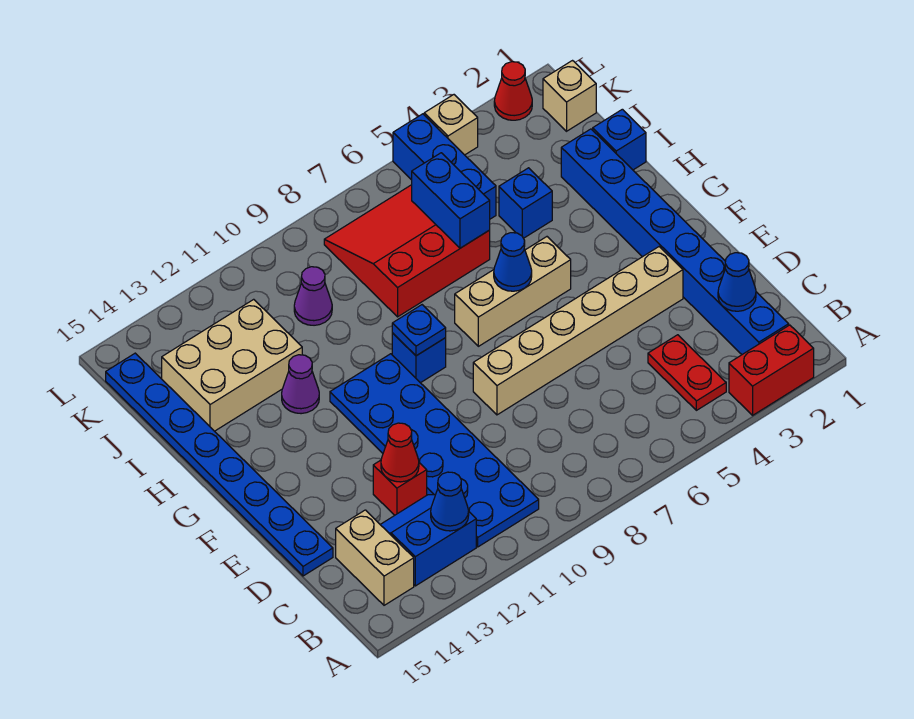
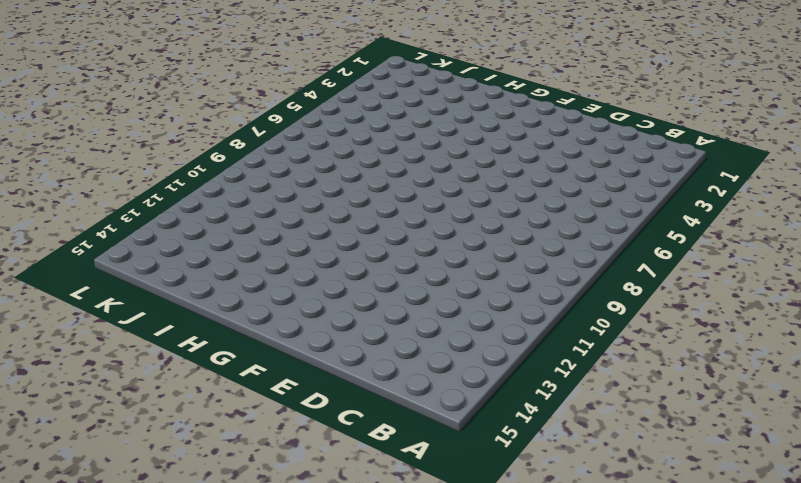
none -> red brick A2:A3 level 1
none -> blue brick B2:I2 level 1
none -> red plate B4:C4 level 1

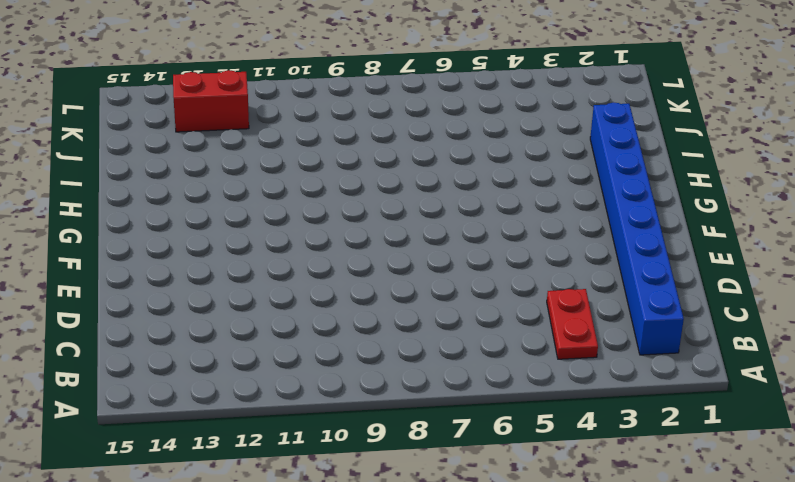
red brick K12:K13 level 1 -> red brick A2:A3 level 1
none -> blue plate B10:G11 level 1
none -> blue slope B12:C13 level 1 top B
none -> tan brick B14:C14 level 1

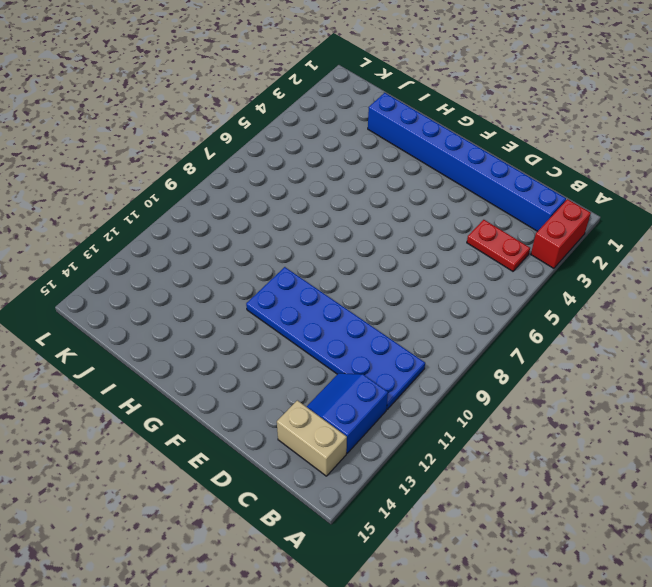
none -> red brick D12 level 1
none -> blue plate D15:K15 level 1
none -> tan brick E3:E8 level 1

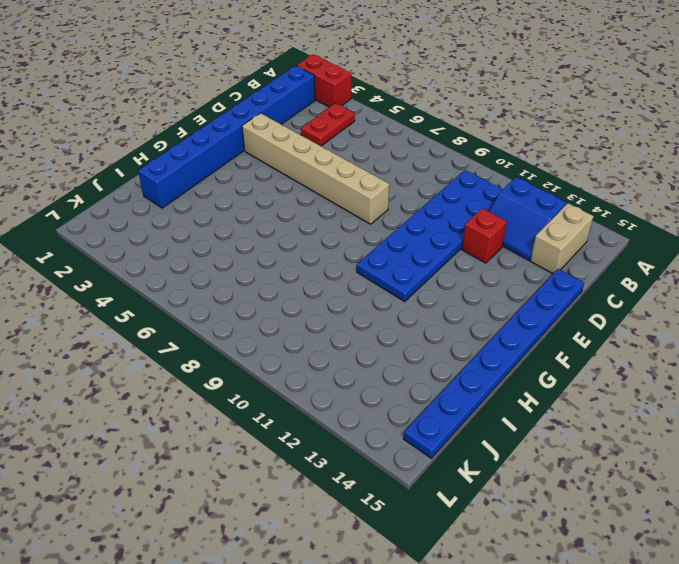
none -> tan brick G5:G7 level 1
none -> blue brick G9 level 1
none -> purple cone H12 level 1

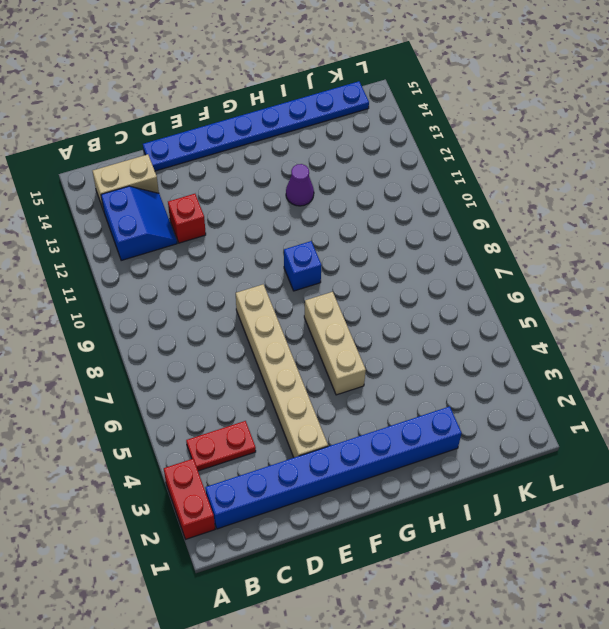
none -> blue plate B10:G11 level 1
none -> blue brick I1 level 1
none -> blue brick I4 level 1

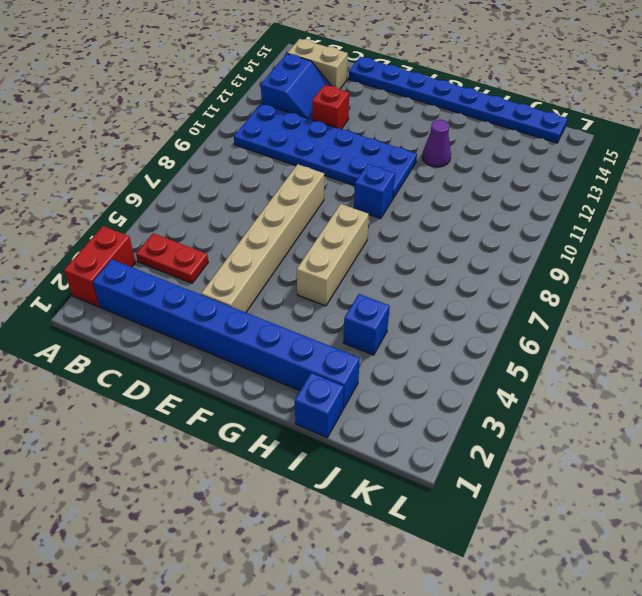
none -> red slope I6:K8 level 1 top I
none -> tan brick I12:J14 level 1
none -> blue brick J5:L5 level 1

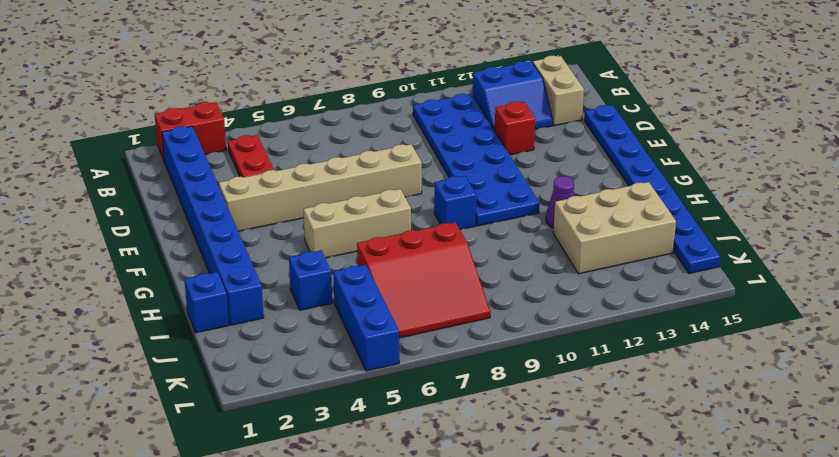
none -> purple cone J10 level 1
none -> tan brick K1 level 1
none -> red cone L2 level 1

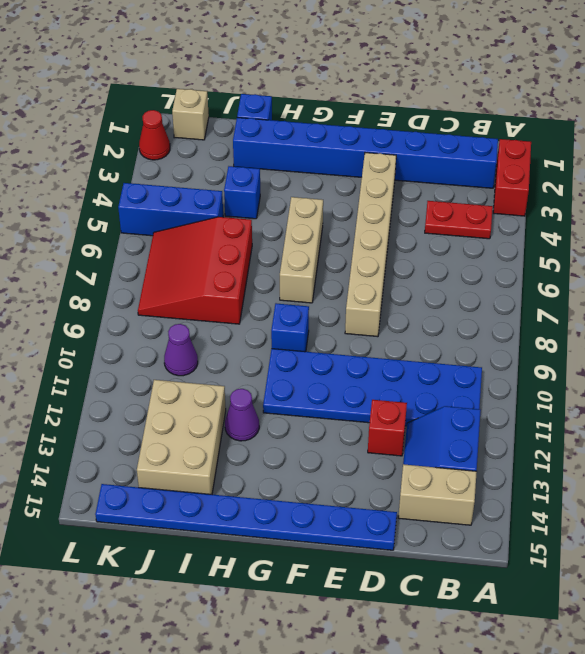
none -> tan brick L4 level 1
none -> blue cone B12 level 2
none -> blue cone C2 level 2

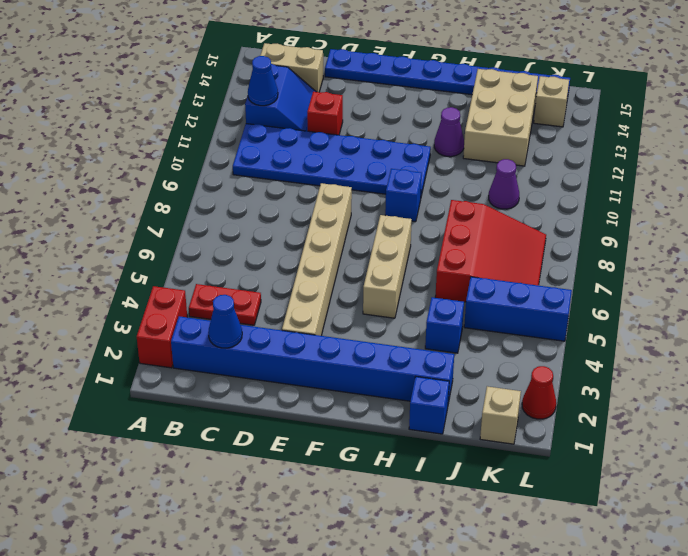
tan brick K14 level 1 -> tan brick L4 level 1
none -> red cone D12 level 2
none -> blue cone G6 level 2
none -> blue plate G9 level 2

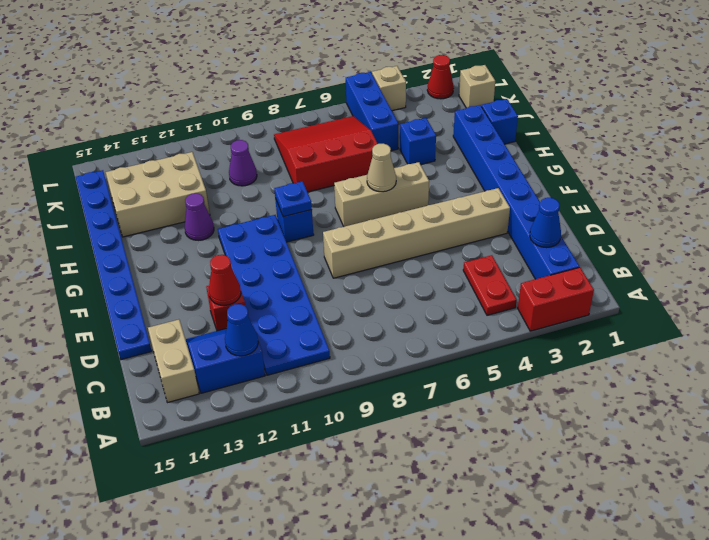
tan cone G6 level 2 -> blue cone G6 level 2
none -> blue brick I6:J6 level 2

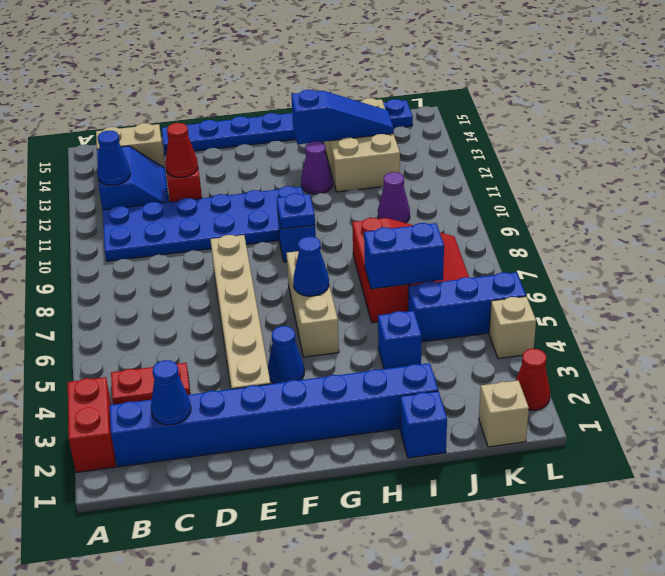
blue cone F4 level 1 -> none
blue slope H13:J13 level 2 top H -> none

